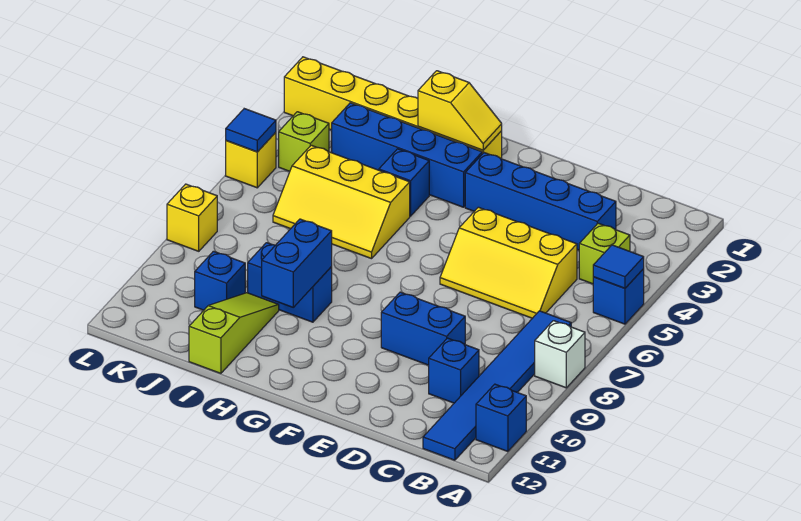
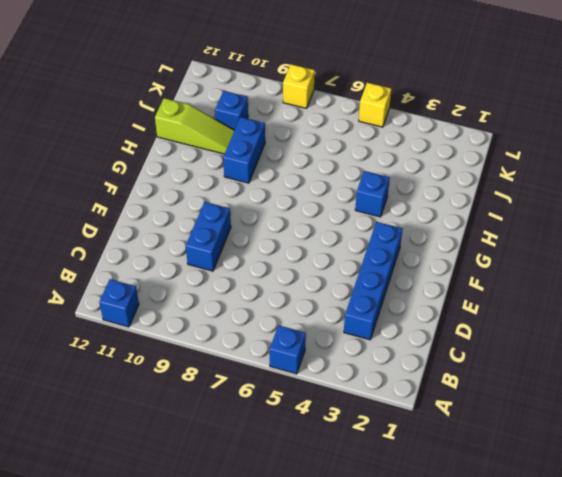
none -> white brick A8 level 1
none -> lime brick B4 level 1
none -> blue tile B7:B12 level 1

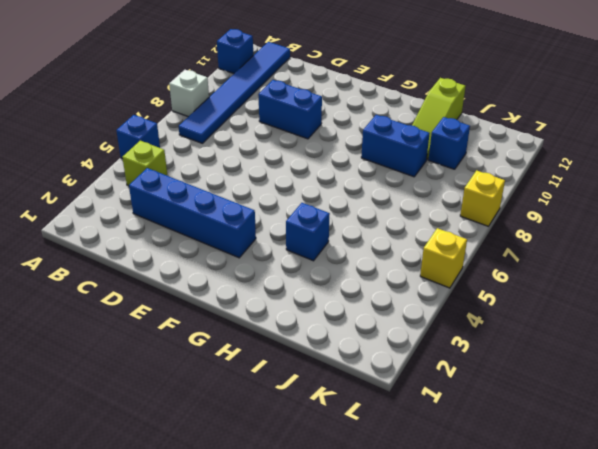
none -> yellow slope C5:E6 level 1 top 5
none -> blue brick C10 level 1
none -> yellow brick G2:L2 level 1

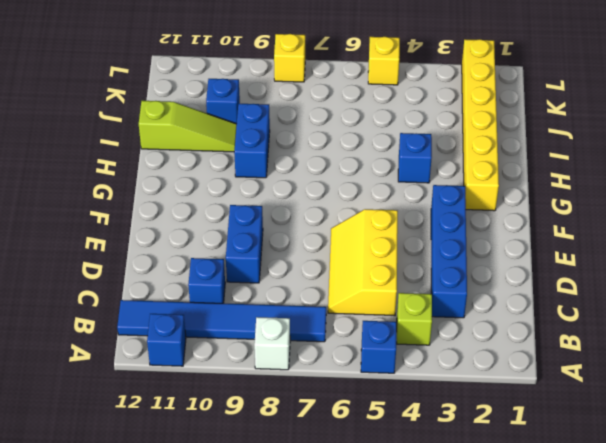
none -> blue brick G3:J3 level 1
none -> yellow slope H5:J6 level 1 top 5
none -> lime brick K4 level 1

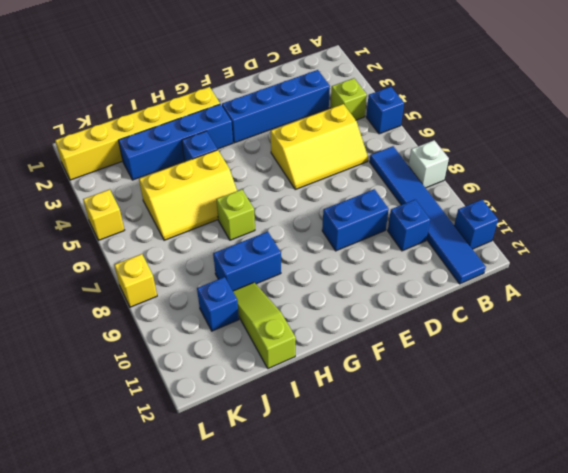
lime brick H7 level 1 -> lime brick K4 level 1
none -> blue tile A5 level 2
none -> yellow slope G2:H2 level 2 top H
none -> blue brick H9:H10 level 2

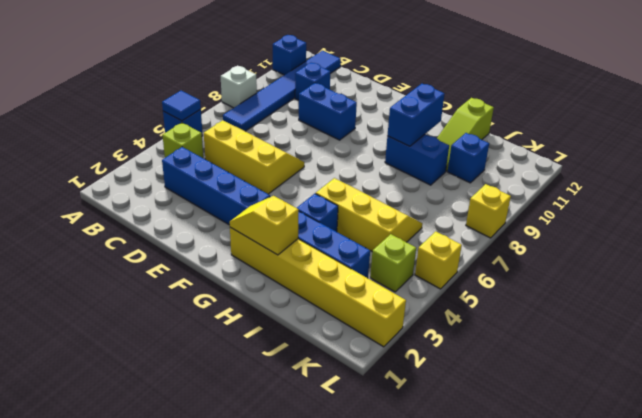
none -> blue tile L5 level 2

